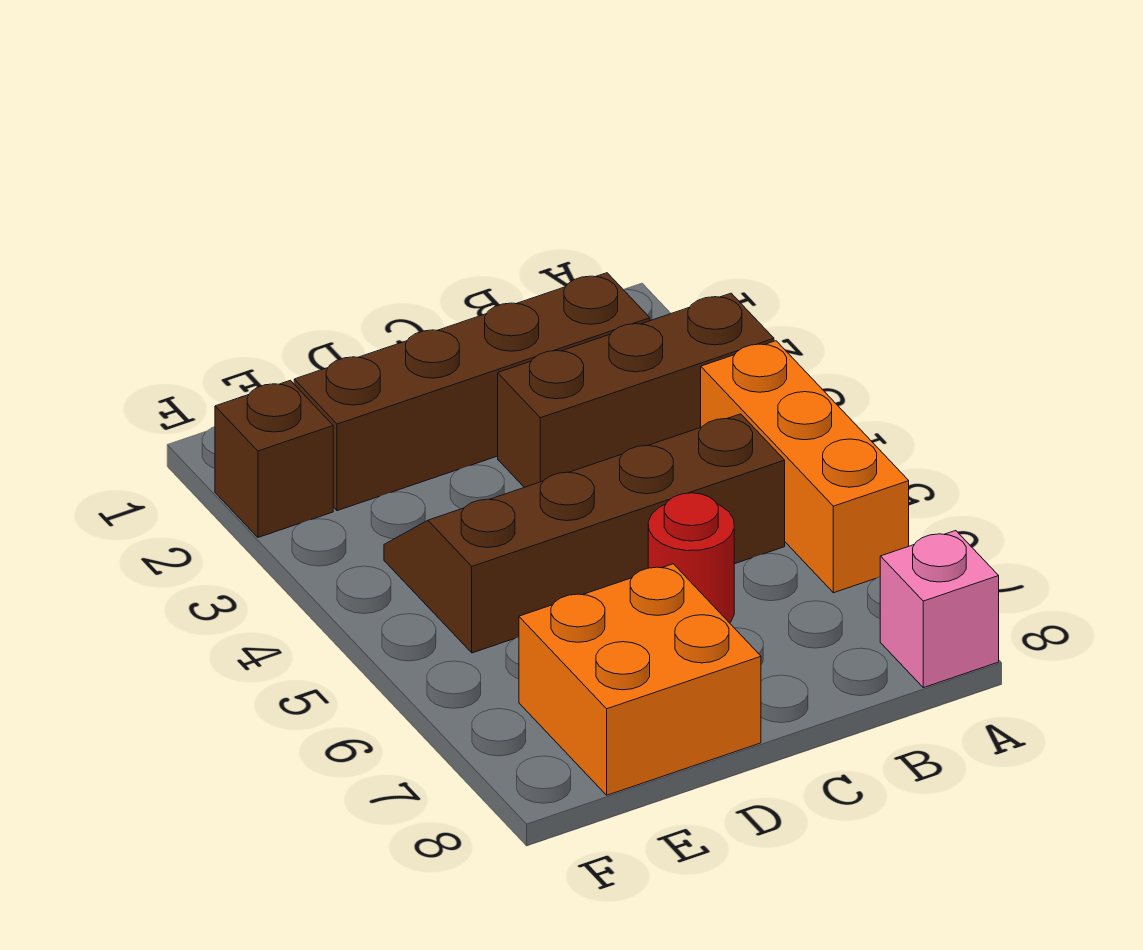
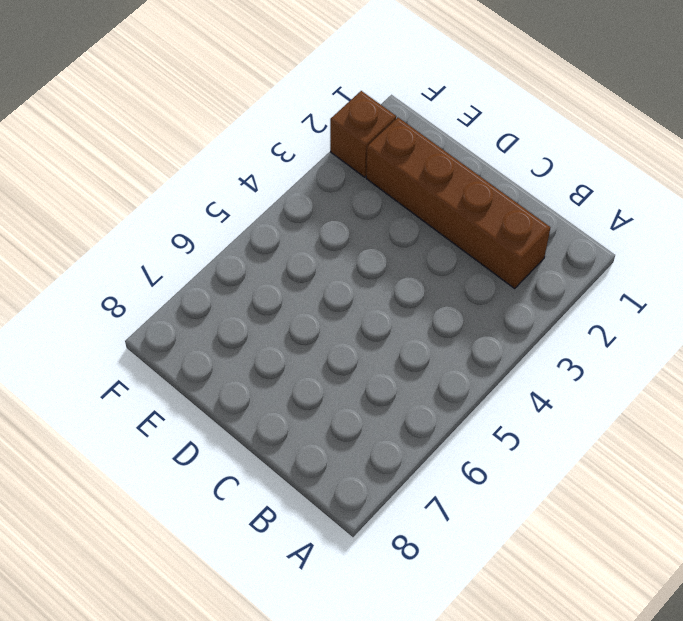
none -> brown brick A3:C3 level 1
none -> orange brick A4:A6 level 1

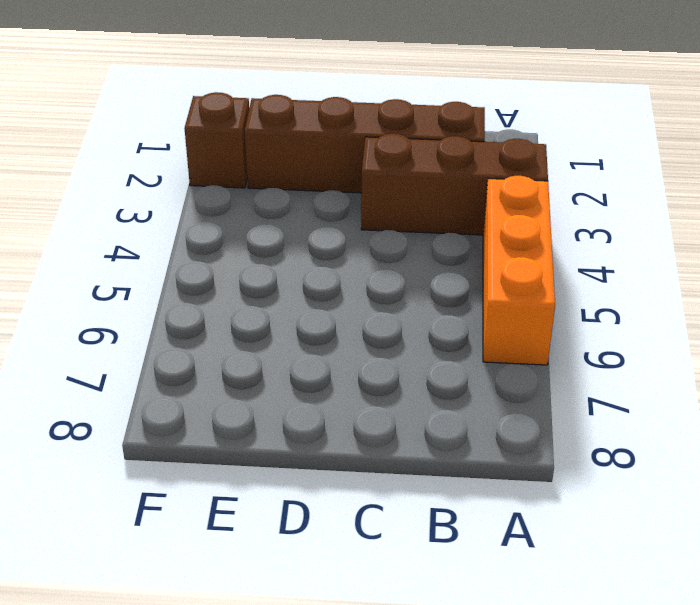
none -> pink brick A8 level 1
none -> brown slope B4:E5 level 1 top 5

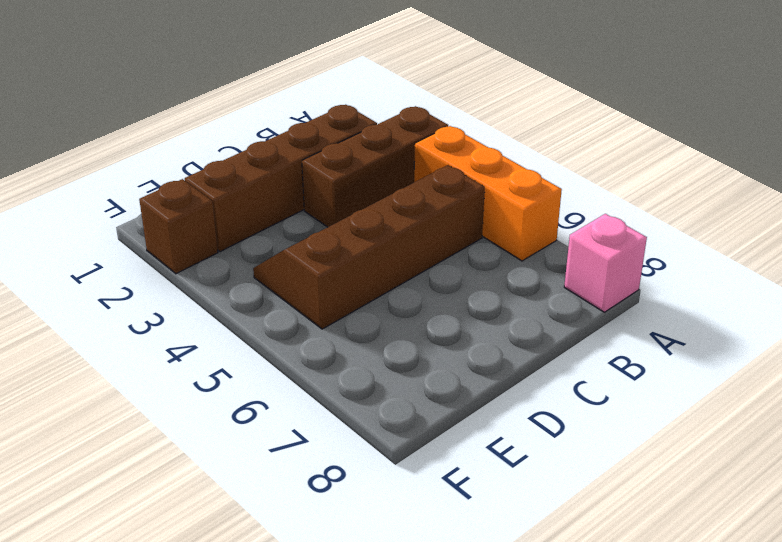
none -> red round brick C6 level 1
none -> orange brick D7:E8 level 1

